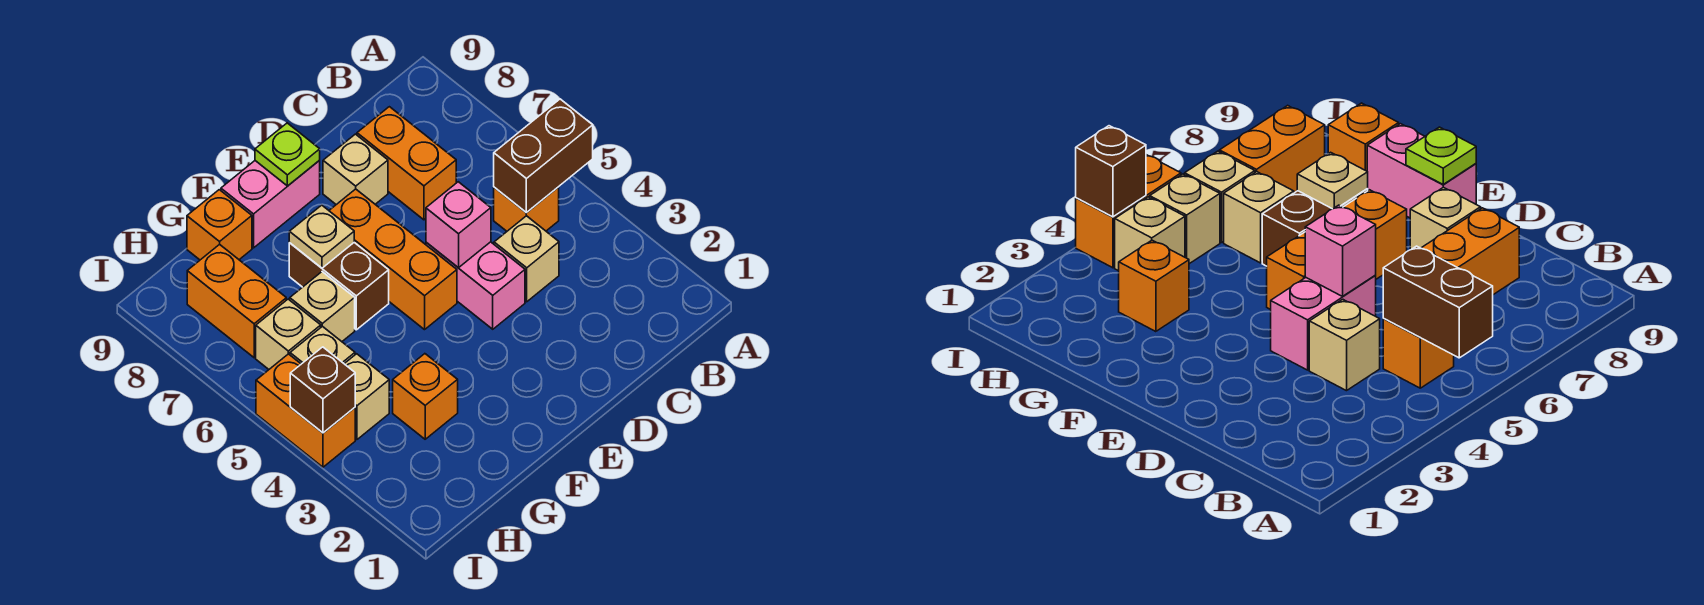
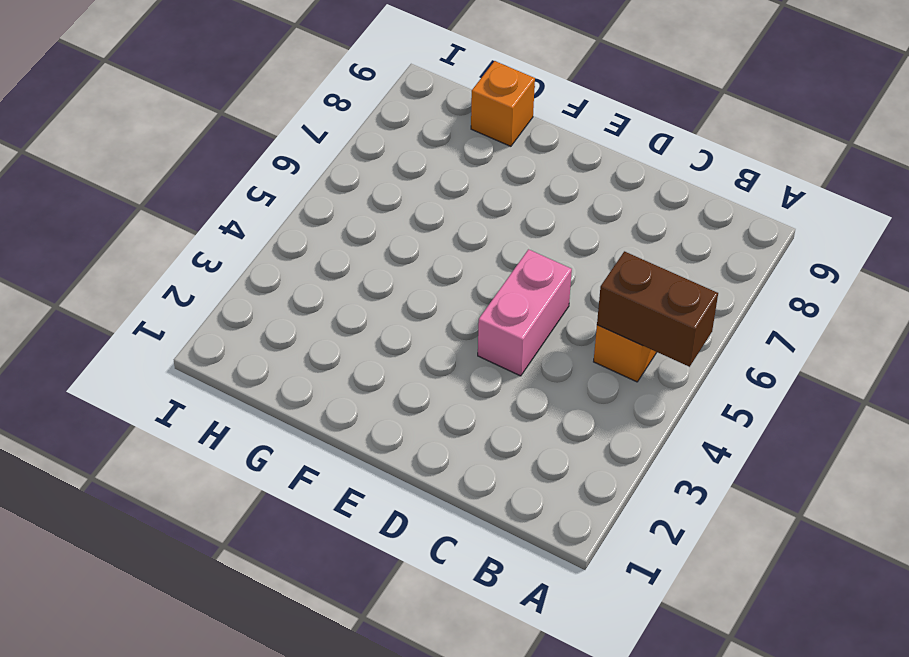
none -> tan brick C4 level 1
none -> orange brick C7:C8 level 1
none -> tan brick D8 level 1

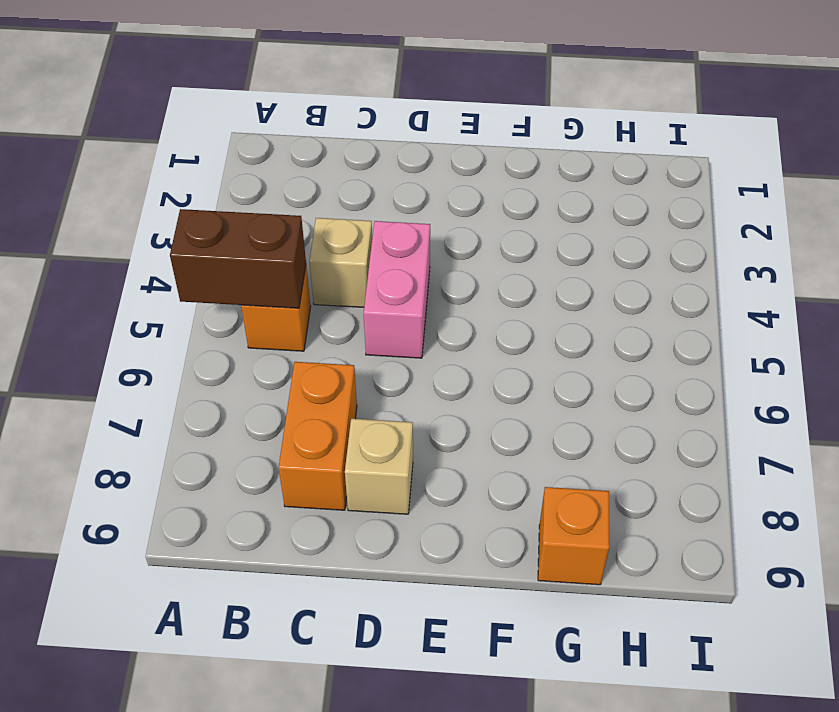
none -> orange brick E5:E7 level 1
none -> pink brick E9:F9 level 1
none -> brown brick F6:F7 level 1

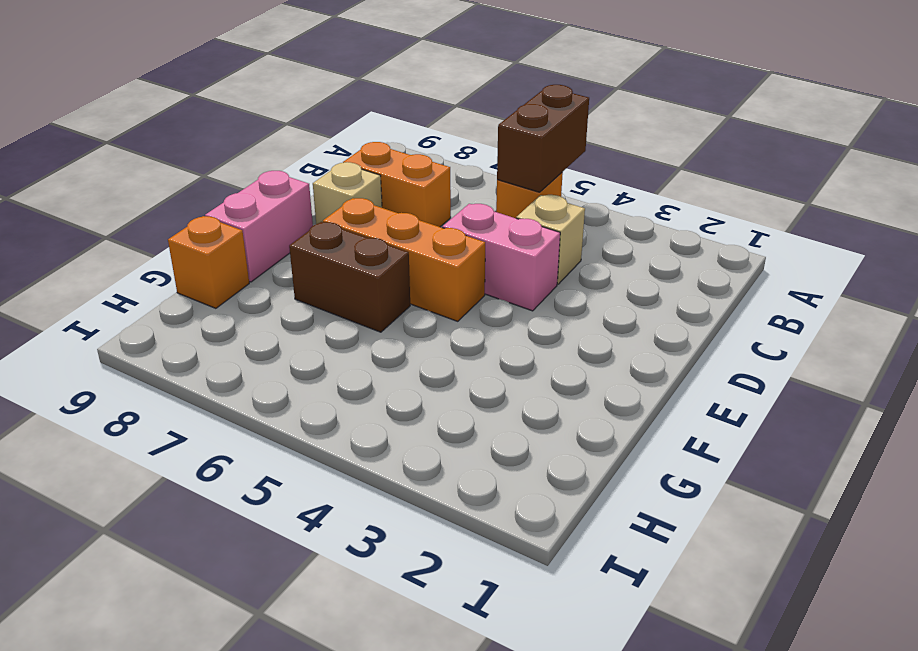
none -> orange brick G3 level 1
none -> tan brick G6 level 1
none -> tan brick H4 level 1

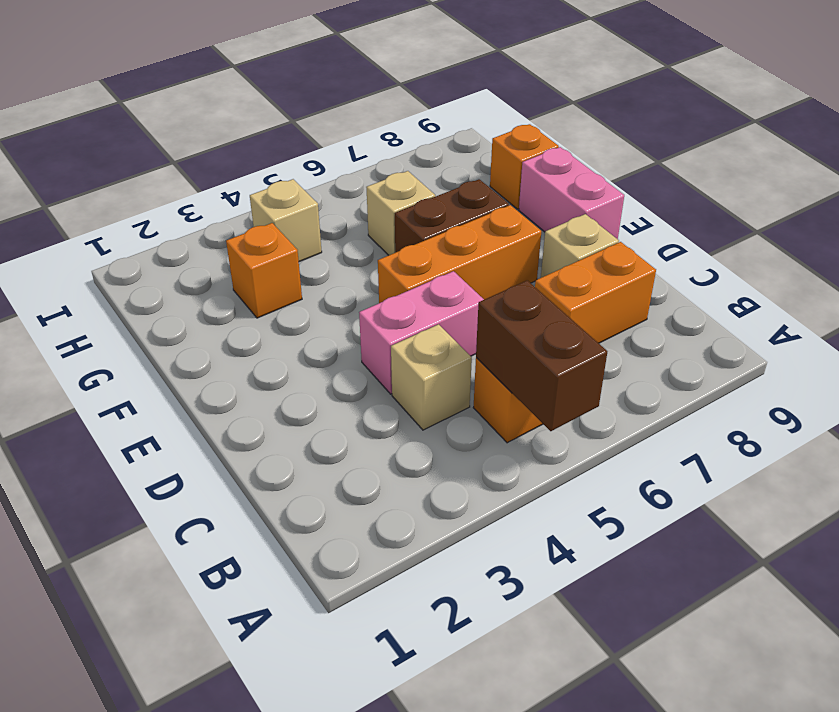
none -> tan brick H5 level 1
none -> tan brick H6 level 1
none -> orange brick H7:H8 level 1

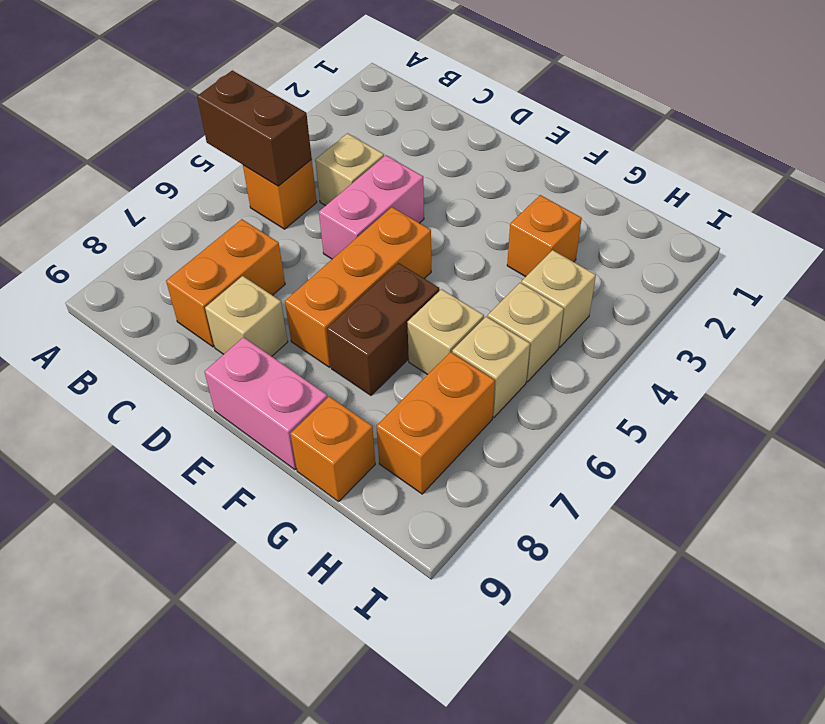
none -> orange brick I4:I5 level 1
none -> pink brick D5 level 2
none -> lime plate E9 level 2

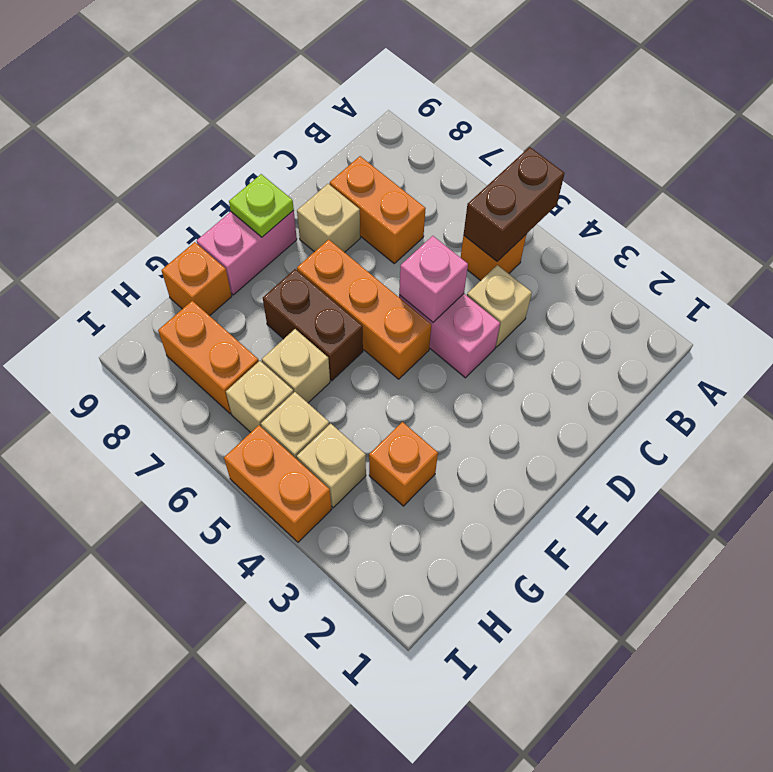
none -> tan plate F7 level 2
none -> brown brick I4 level 2

